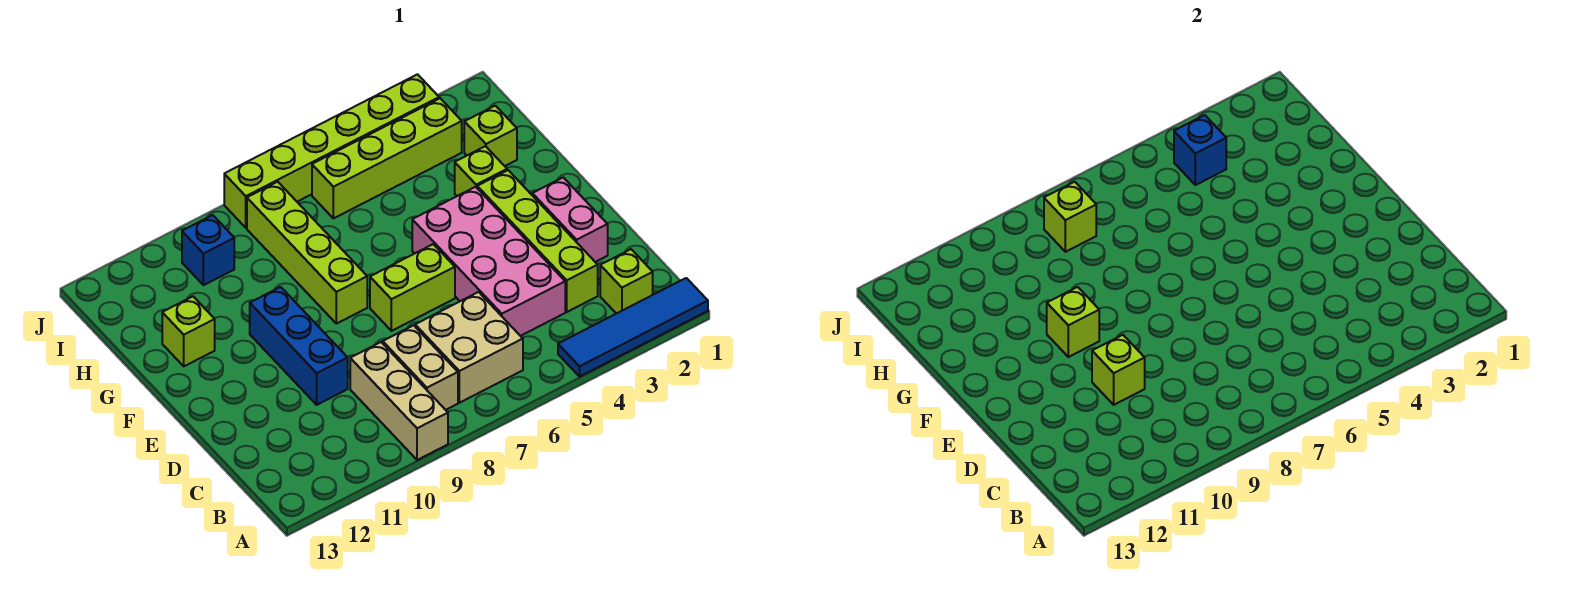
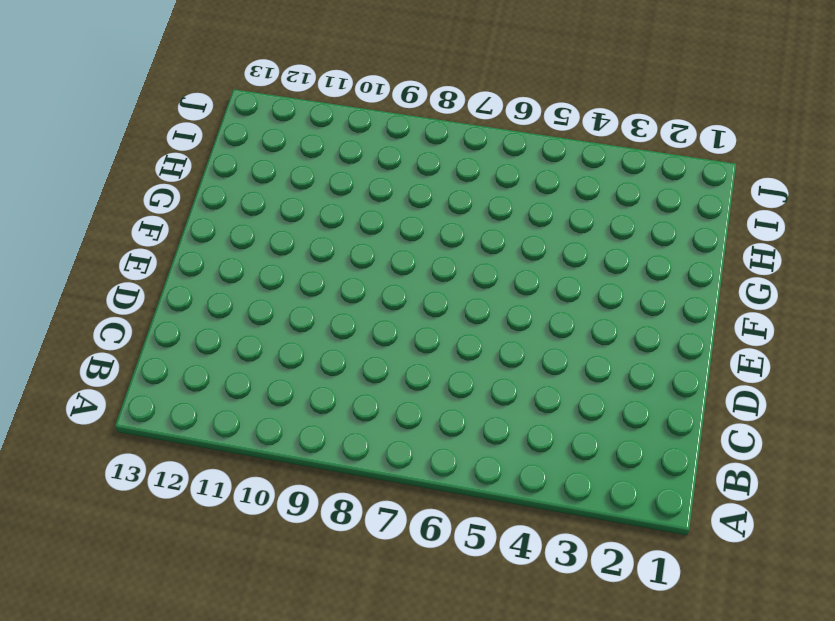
none -> blue tile A1:A4 level 1
none -> tan brick A9:C9 level 1
none -> lime brick B2 level 1

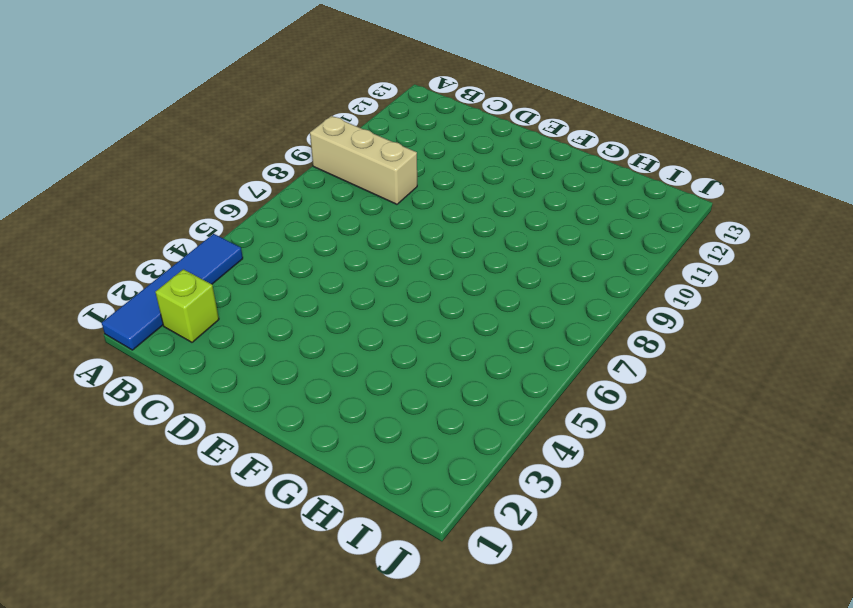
none -> tan brick B6:C7 level 1
none -> tan brick B8:C8 level 1
none -> lime brick C3:F3 level 1

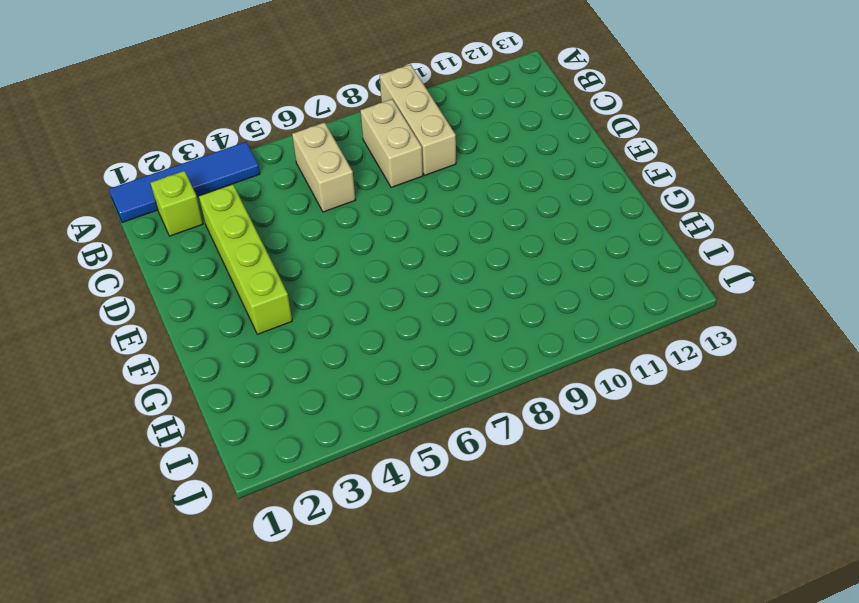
tan brick B6:C6 level 1 -> tan brick B6:C7 level 1
none -> pink brick C4:F5 level 1
none -> pink brick D2:E2 level 1
none -> blue brick D10:F10 level 1

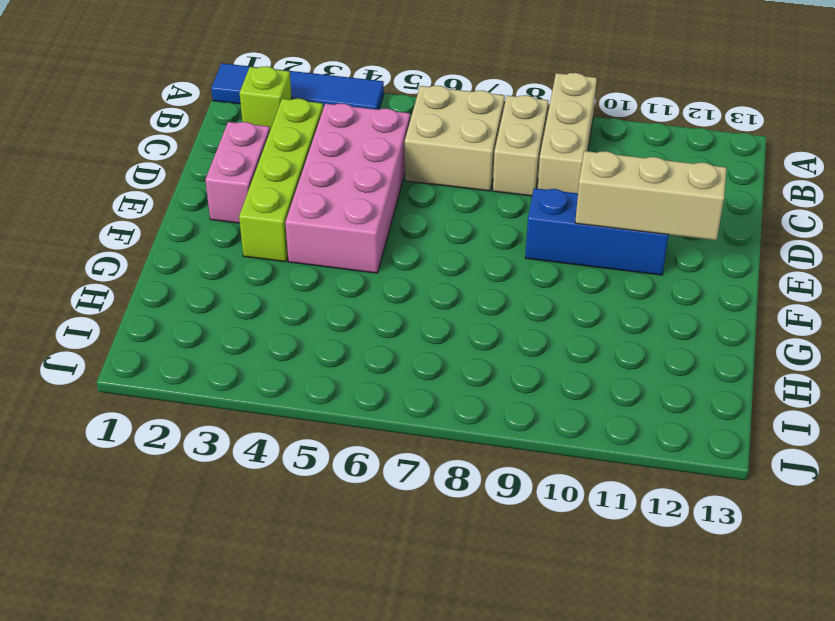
blue brick E9:E11 level 1 -> blue brick D10:F10 level 1
tan brick E10:E12 level 2 -> none
none -> lime brick E6:E7 level 1
none -> lime brick F8:I8 level 1
none -> lime brick G3 level 1

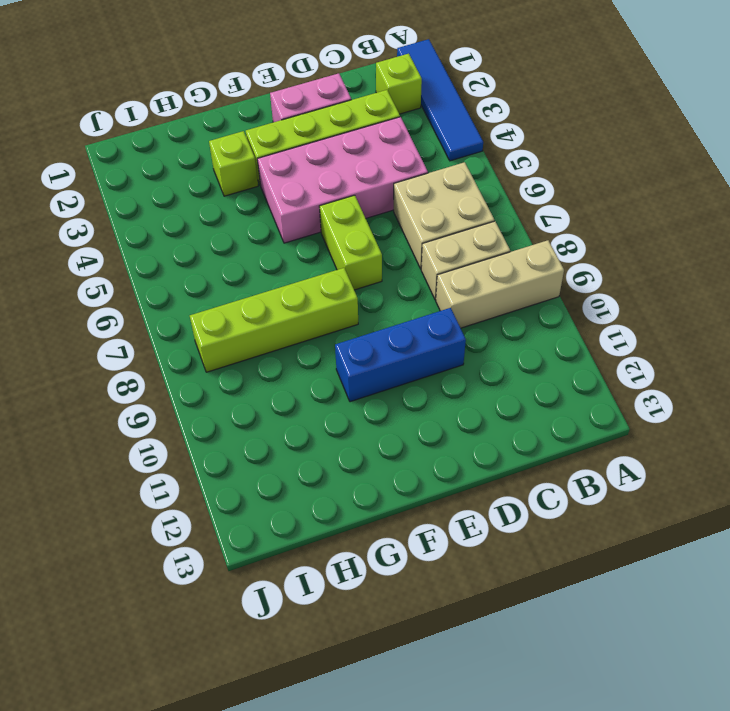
none -> lime brick G12 level 1
none -> lime brick H2 level 1
none -> lime brick I3:I6 level 1

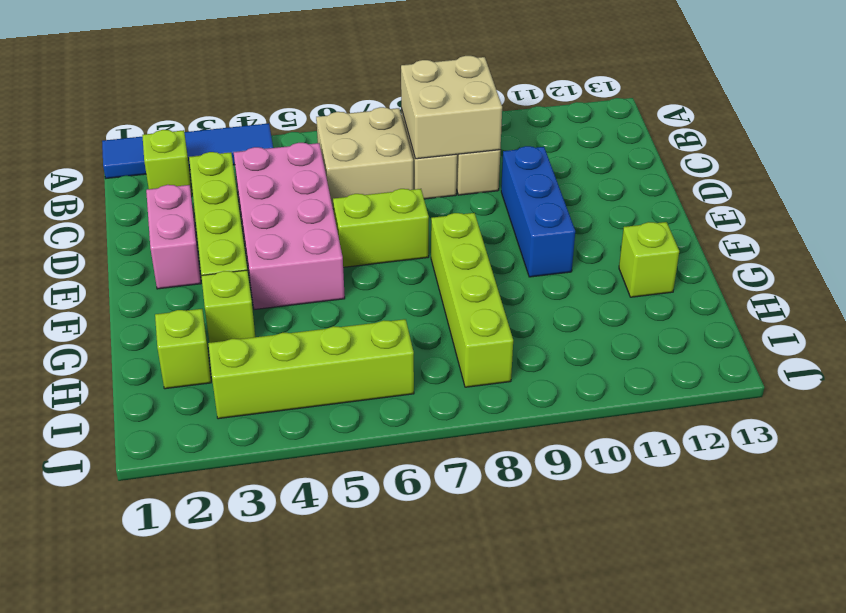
tan brick B8:C9 level 2 -> none
none -> blue brick I10 level 1
none -> lime brick J3:J8 level 1
none -> lime brick D10 level 2

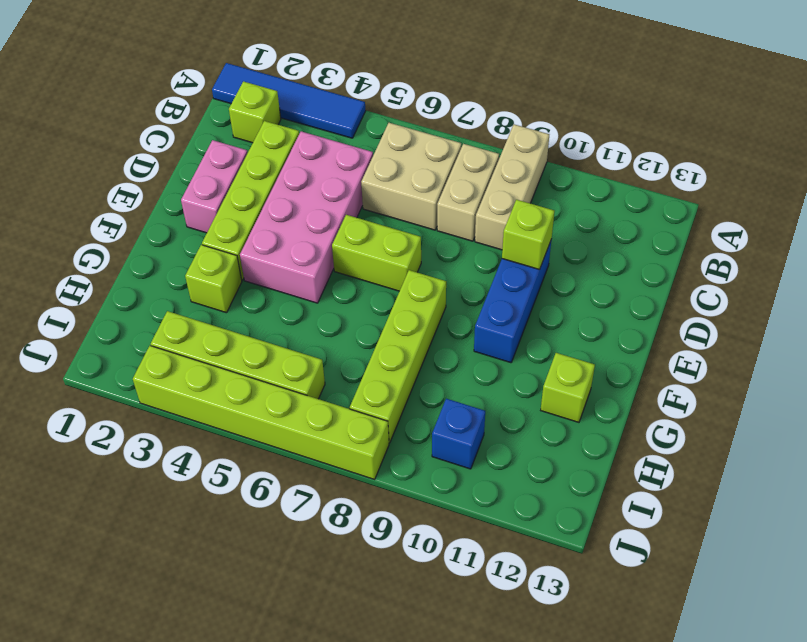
none -> lime brick H2 level 1
none -> lime brick F10 level 2
none -> blue brick I4 level 2

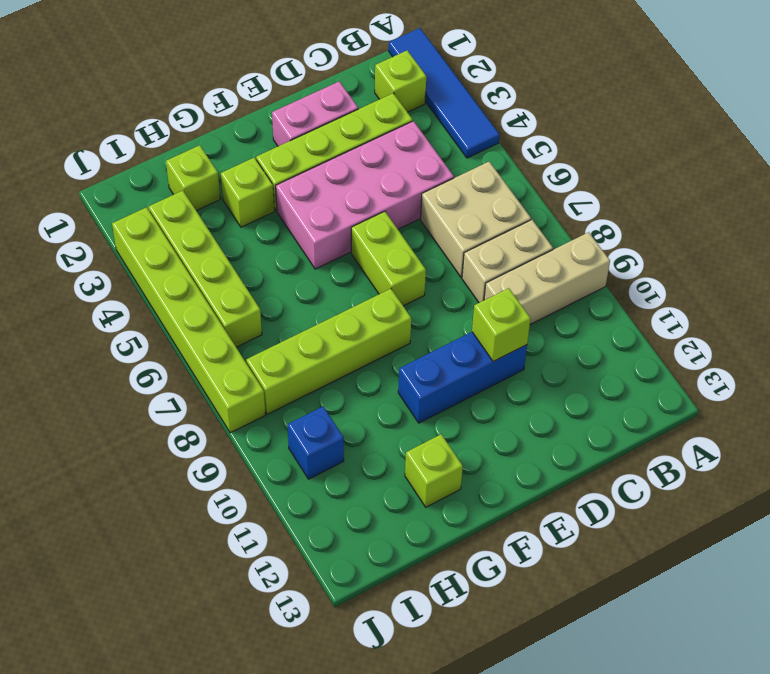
none -> lime brick F10 level 2
none -> blue brick I4 level 2
none -> lime brick I8 level 2

